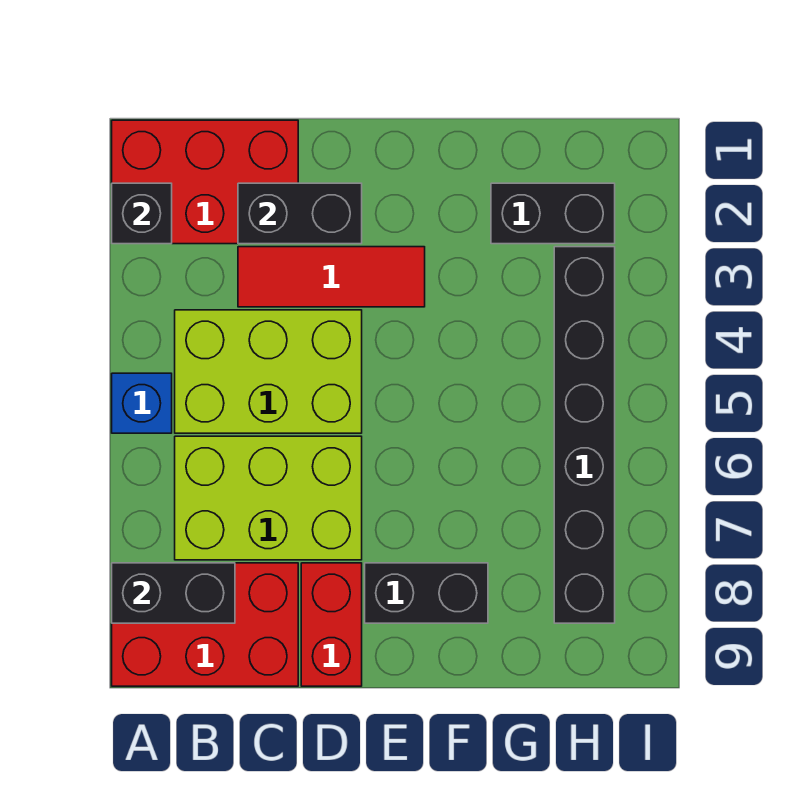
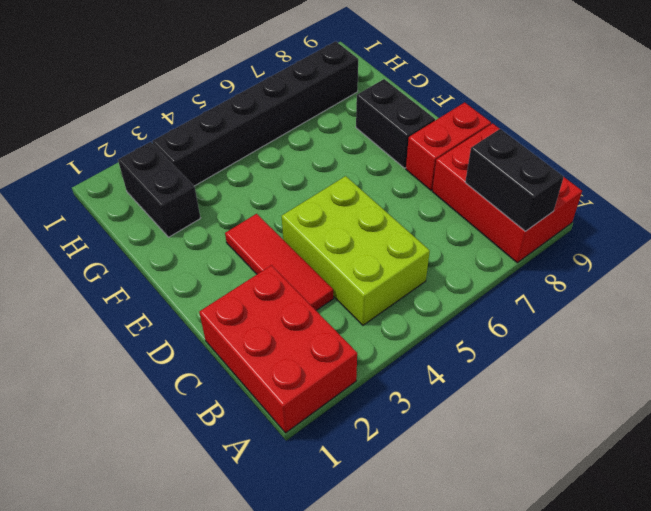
none -> blue brick A5 level 1
none -> lime brick B6:D7 level 1
none -> black brick A2 level 2

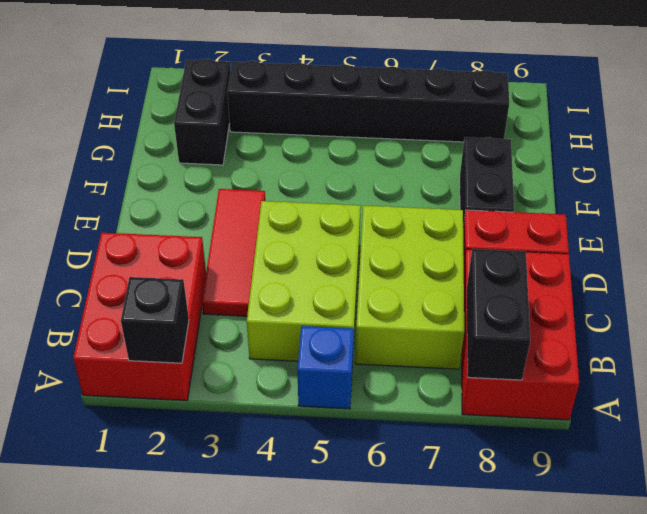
none -> black brick C2:D2 level 2

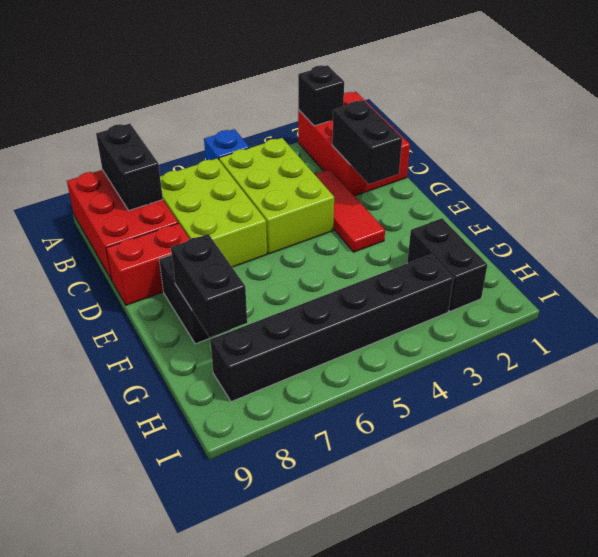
black brick F8:G8 level 2 -> none

